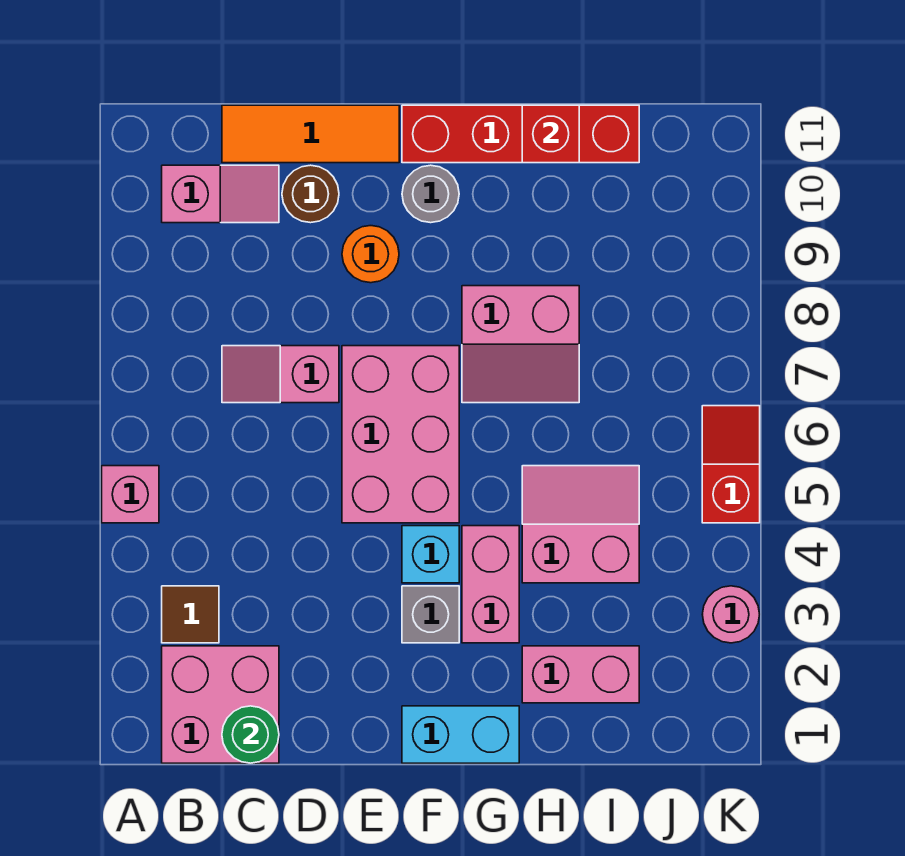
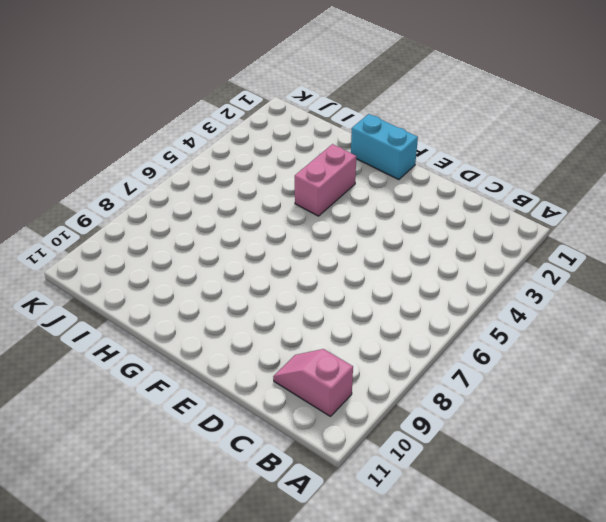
none -> pink brick A5 level 1
none -> pink brick B1:C2 level 1
none -> brown tile B3 level 1

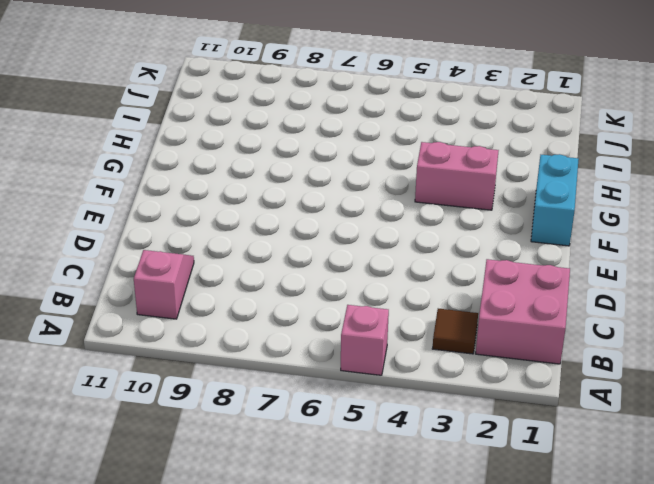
none -> pink slope C7:D7 level 1 top D
none -> orange tile C11:E11 level 1
none -> brown round brick D10 level 1

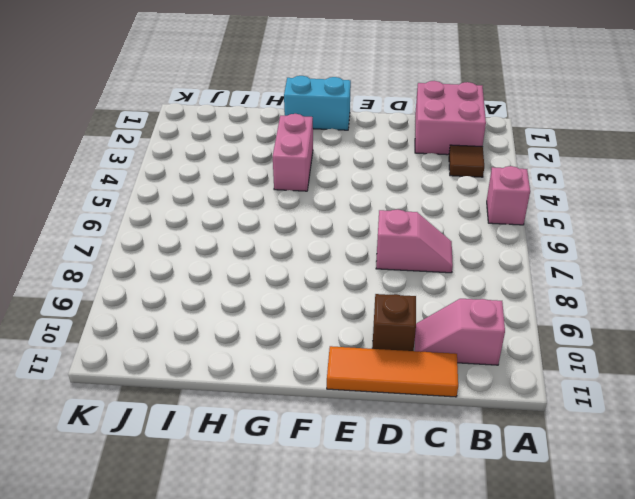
brown brick D10 level 1 -> brown round brick D10 level 1
none -> pink brick E5:F7 level 1
none -> orange round brick E9 level 1
none -> grey brick F3 level 1

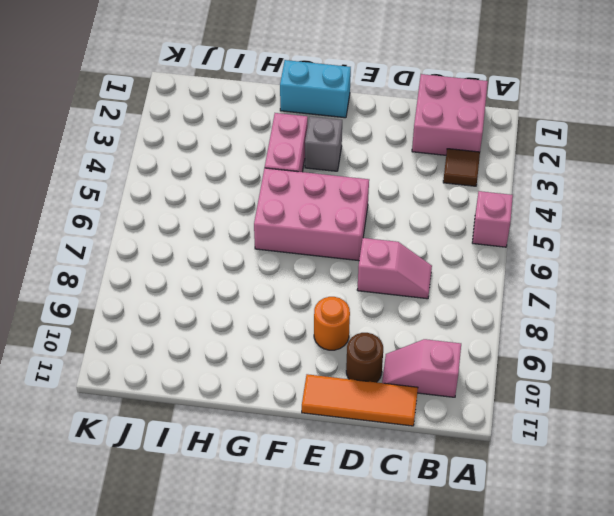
pink brick E5:G6 level 1 -> pink brick E5:F7 level 1
none -> cyan brick F4 level 1
none -> grey round brick F10 level 1
none -> red brick F11:I11 level 1

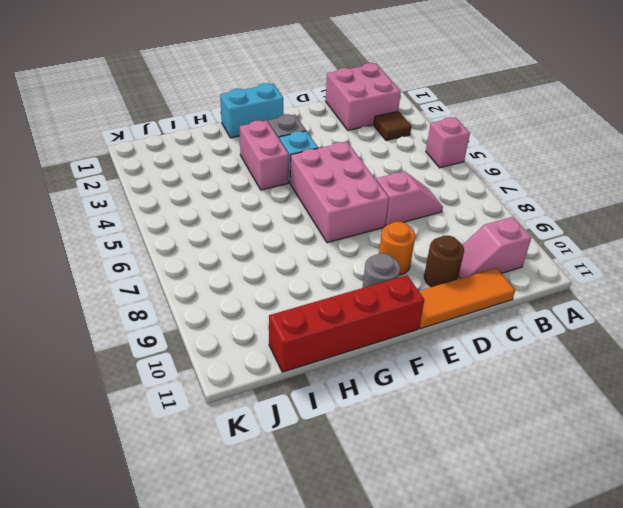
none -> pink slope G7:H8 level 1 top 8
none -> pink brick H2:I2 level 1
none -> pink slope H4:I5 level 1 top 4

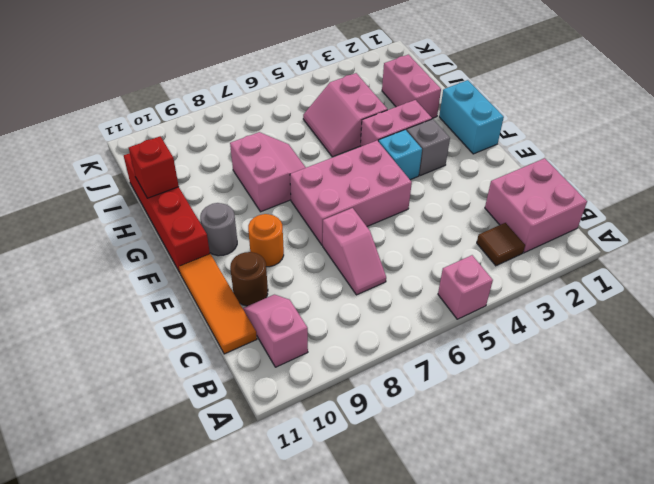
none -> pink round brick K3 level 1
none -> red slope K5:K6 level 1 top 5
none -> green round brick C1 level 2

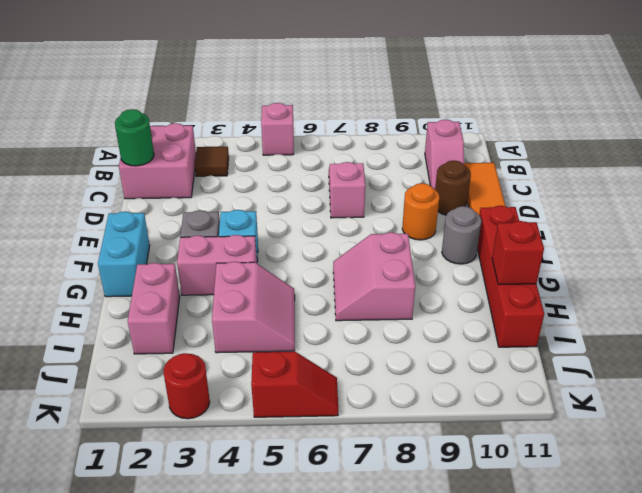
red round brick K3 level 1 -> pink round brick K3 level 1
none -> pink brick E5:F7 level 1

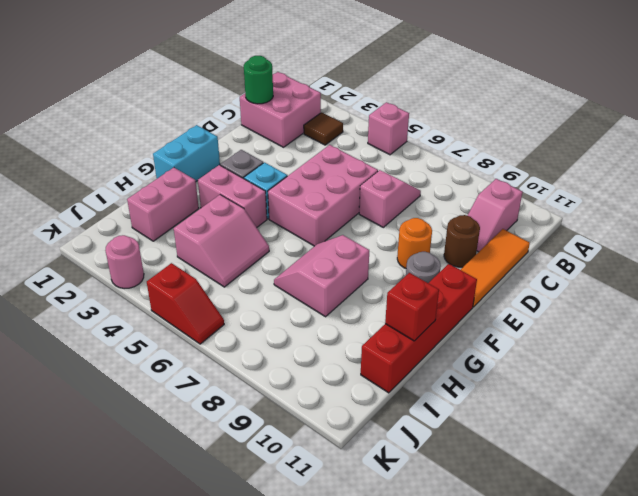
pink brick D5:F6 level 1 -> pink brick E5:F7 level 1

